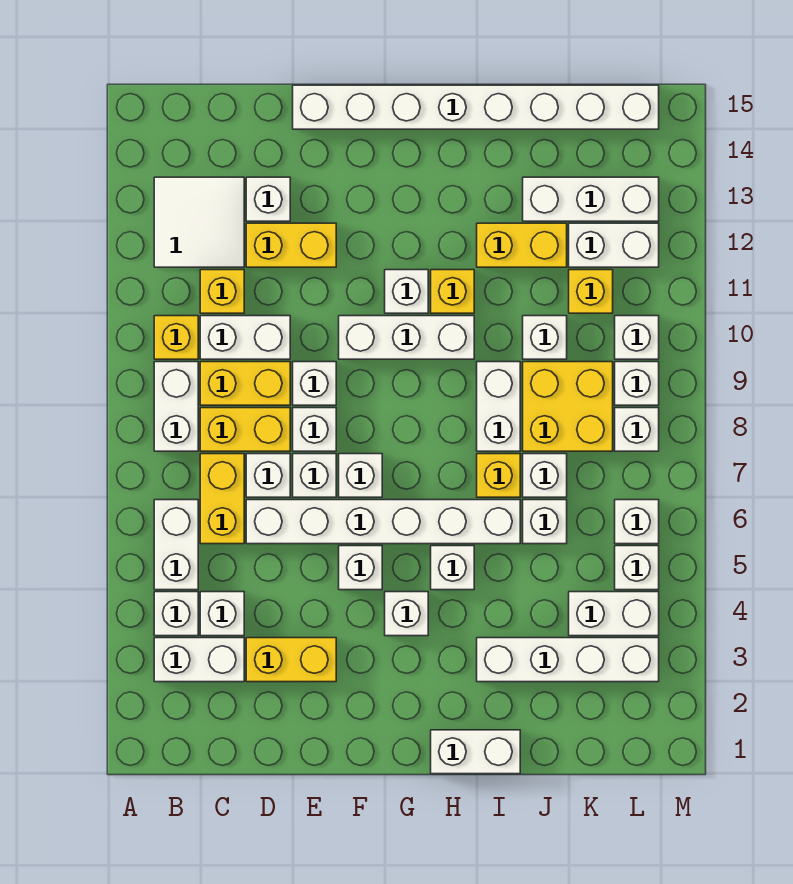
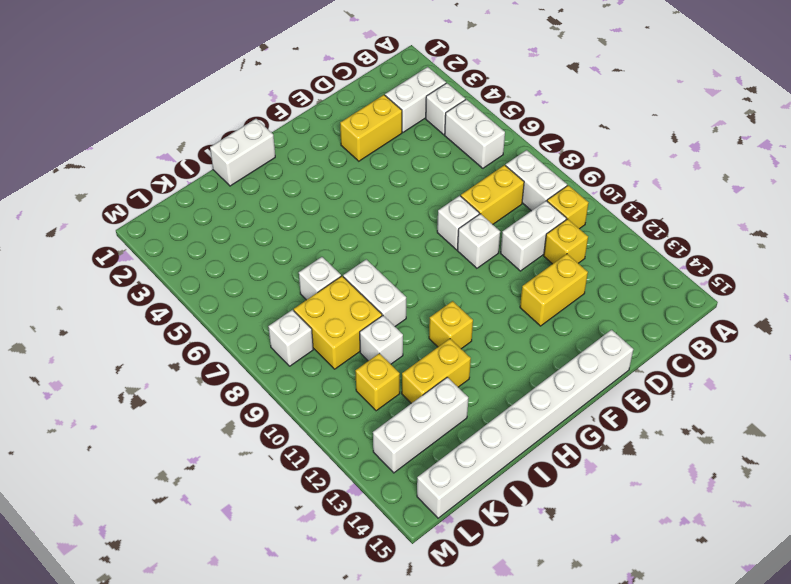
none -> white tile B12:C13 level 1
none -> white brick C4 level 1
none -> yellow brick C6:C7 level 1
none -> yellow brick C9:D9 level 1

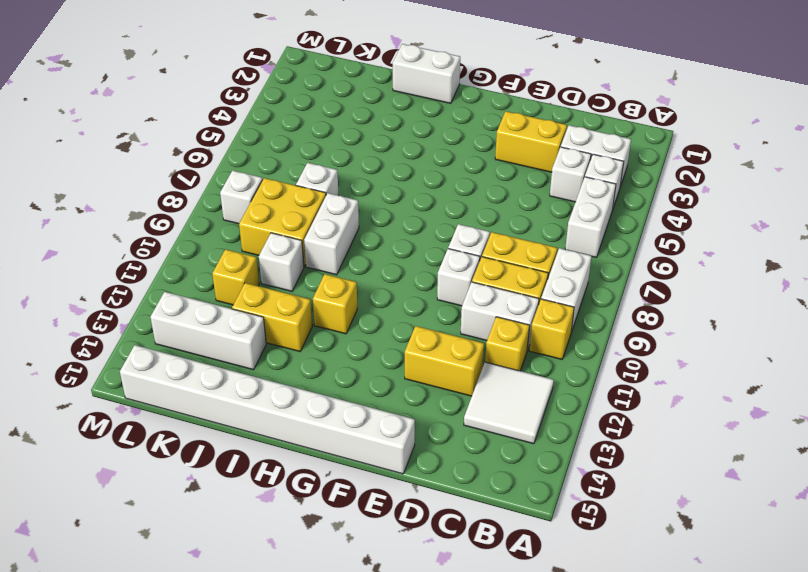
none -> yellow brick C6:C7 level 1
none -> white brick D6:I6 level 1
none -> white brick D7 level 1
none -> white brick D13 level 1

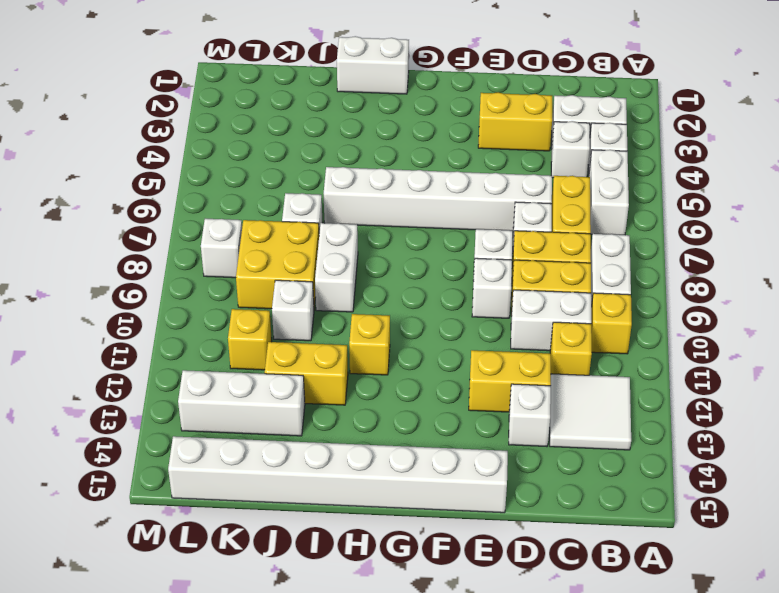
none -> white brick E7 level 1
none -> white brick F5 level 1
none -> white brick F7 level 1
none -> white brick F10:H10 level 1

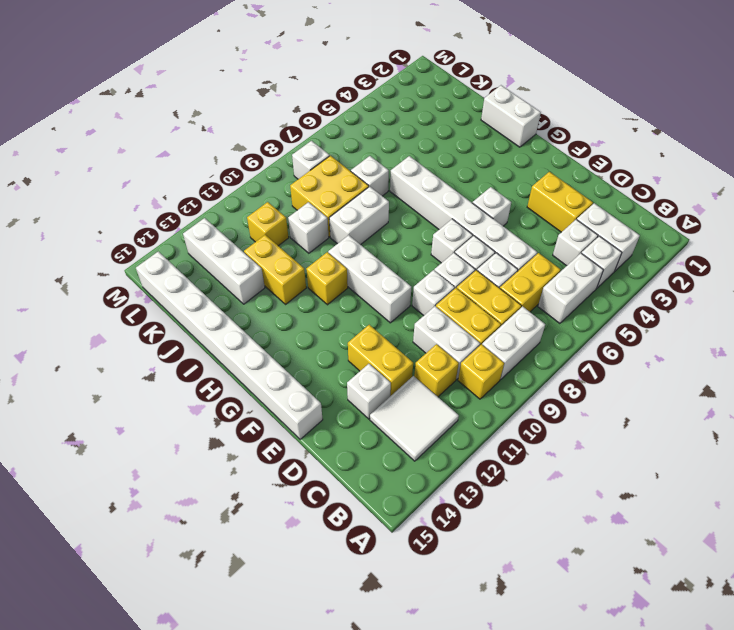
none -> white brick G4 level 1
none -> white brick G11 level 1
none -> white brick H5 level 1
none -> white brick I3:L3 level 1

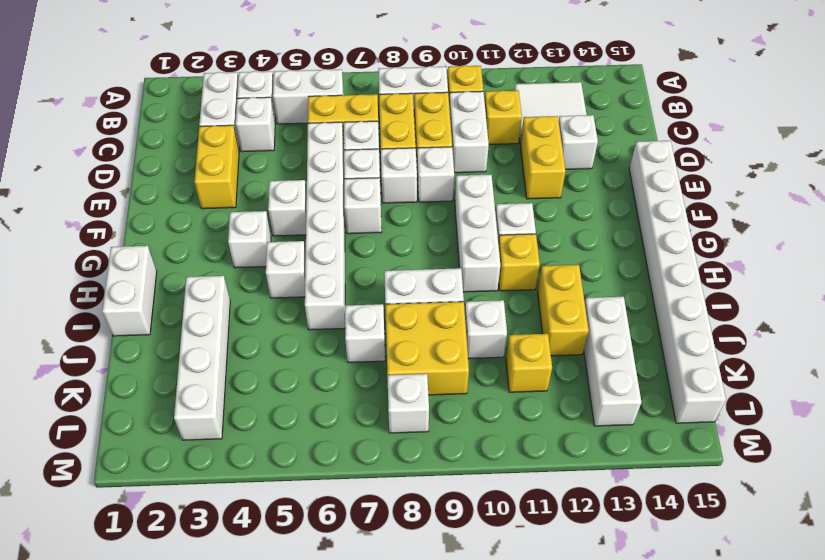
none -> yellow brick I7 level 1
none -> white brick J6 level 1
none -> white brick K4:L4 level 1
none -> white brick K12:L12 level 1

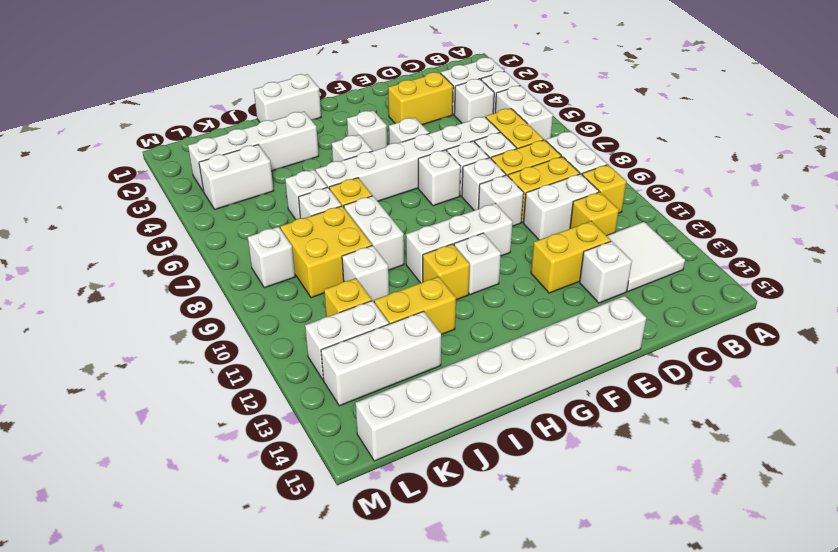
none -> white brick L5 level 1
none -> white brick L6 level 1
none -> white brick L9 level 1
none -> white brick L10 level 1

